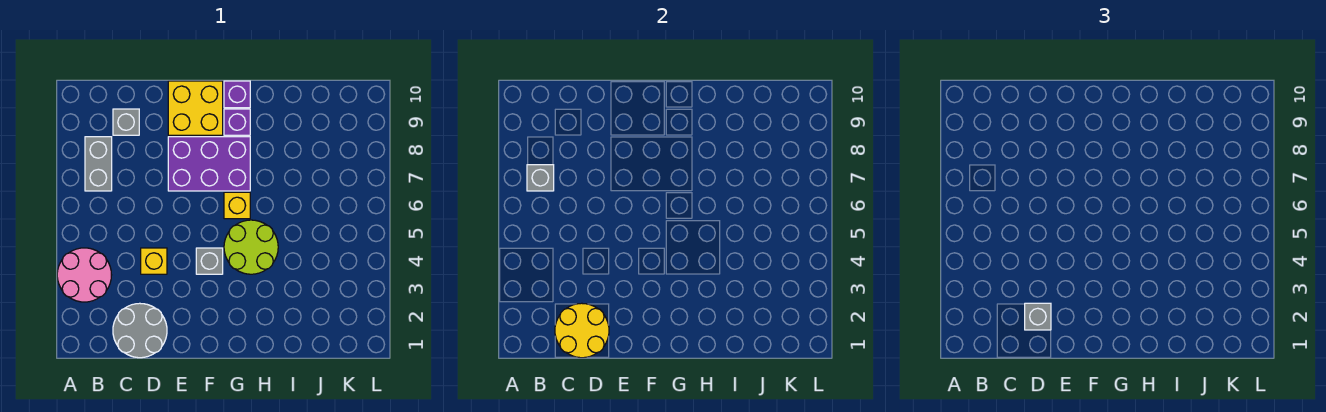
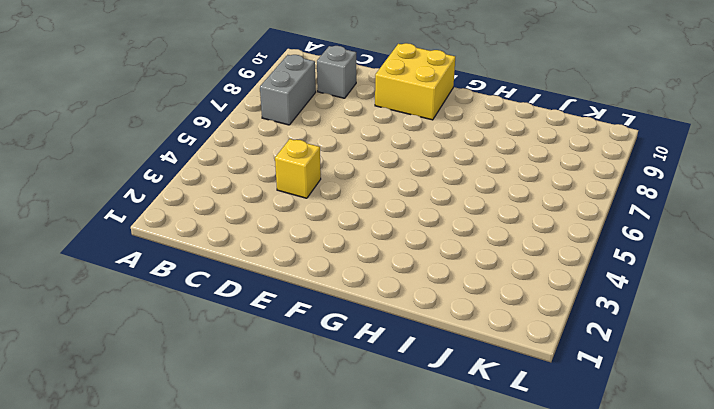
none -> pink round brick A3:B4 level 1
none -> grey round brick C1:D2 level 1
none -> purple brick E7:G8 level 1

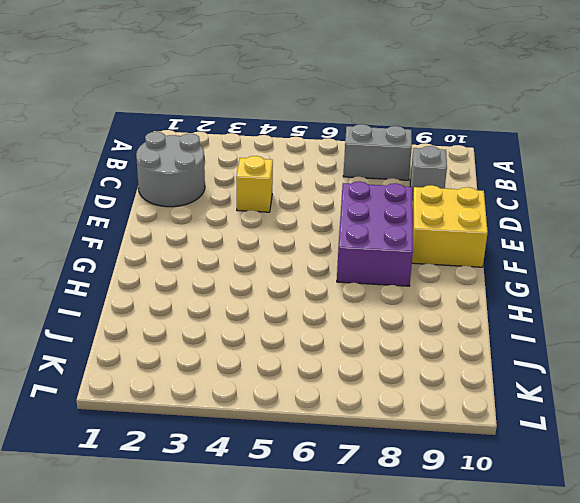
none -> pink round brick A3:B4 level 1
none -> grey brick F4 level 1
none -> lime round brick G4:H5 level 1

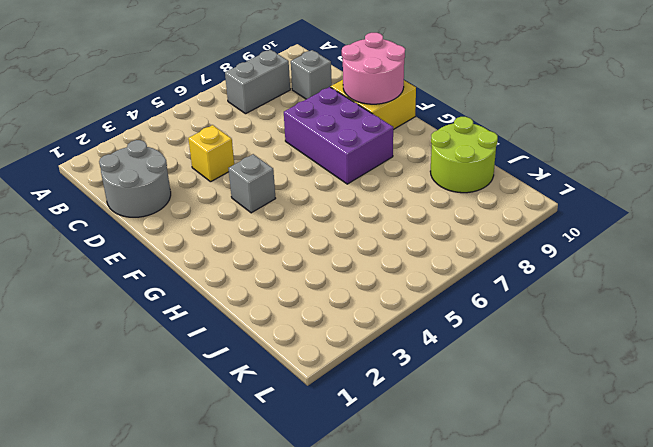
pink round brick E9:F10 level 2 -> pink round brick A3:B4 level 1
lime round brick I9:J10 level 1 -> lime round brick G4:H5 level 1
none -> yellow brick G6 level 1
none -> purple brick G9 level 1
none -> purple brick G10 level 1

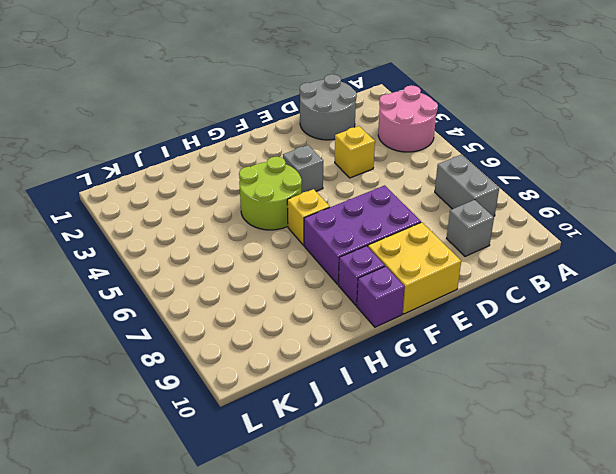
none -> grey brick B7 level 2
none -> yellow round brick C1:D2 level 2
none -> grey brick D2 level 3

